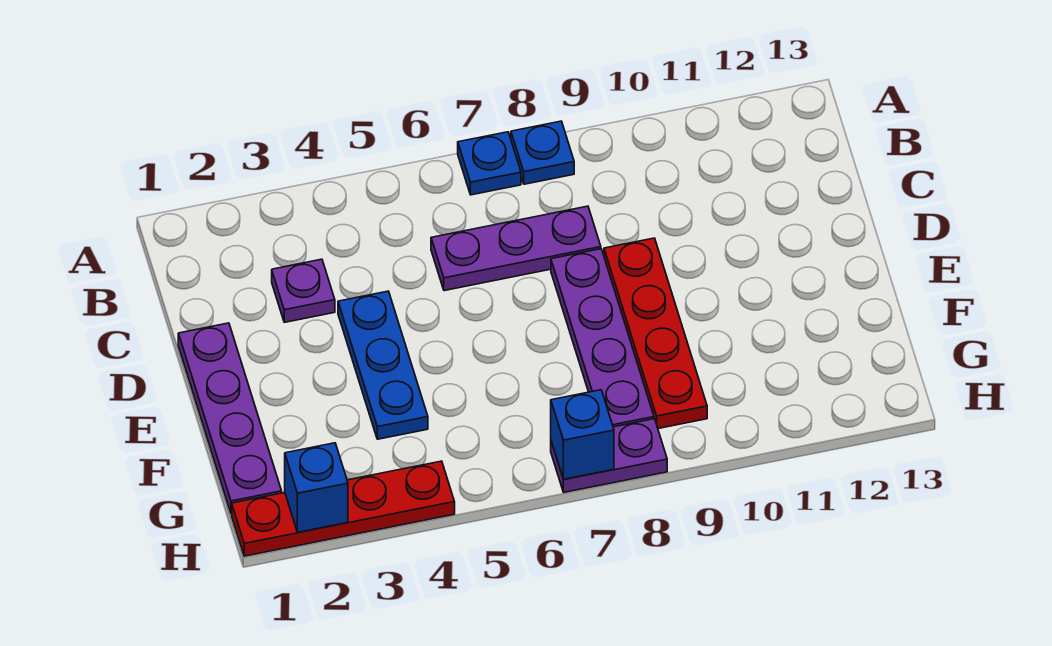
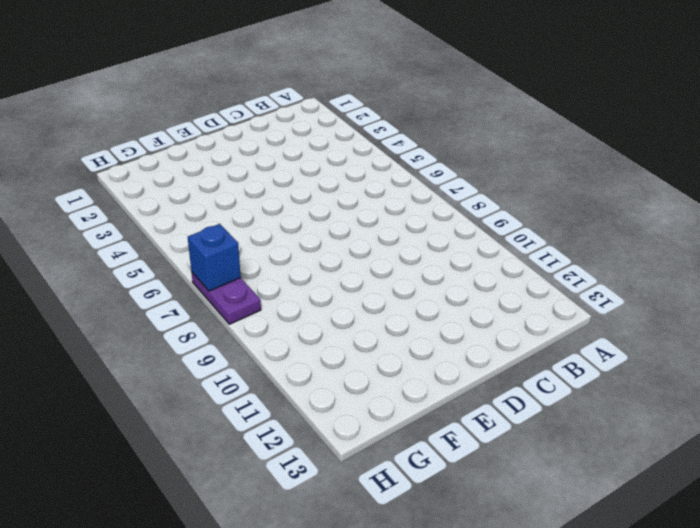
none -> blue plate A7 level 1
none -> blue plate A8 level 1
none -> purple plate C3 level 1

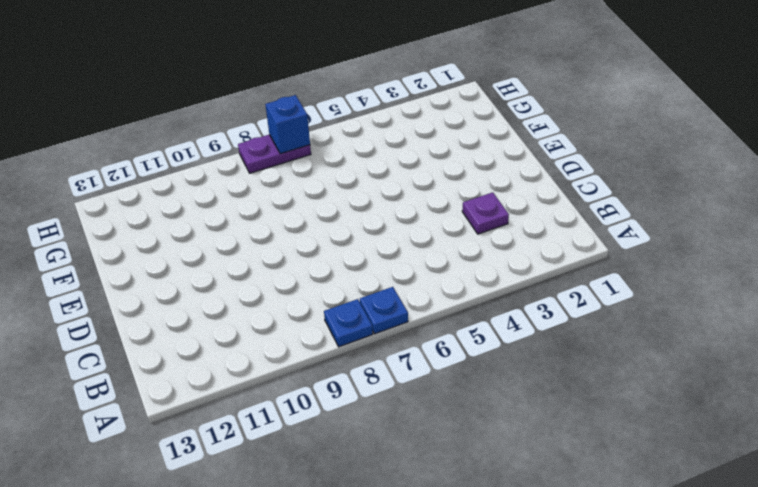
none -> purple plate C6:C8 level 1
none -> purple plate D1:G1 level 1
none -> blue plate D4:F4 level 1

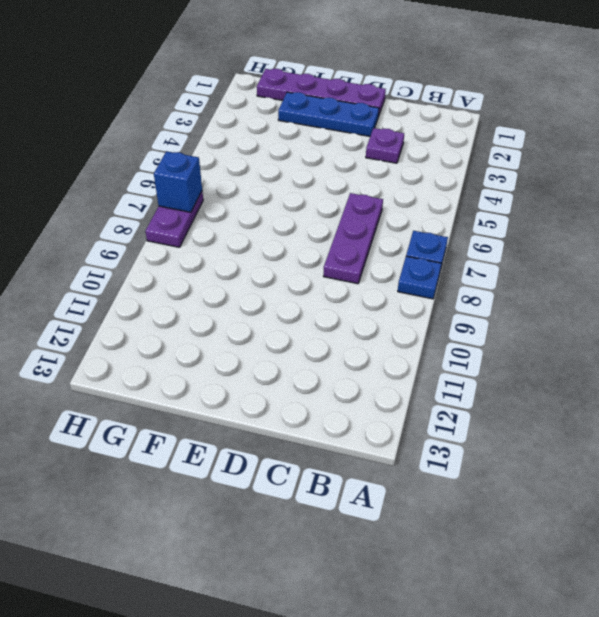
blue plate D2:F2 level 1 -> blue plate D4:F4 level 1
none -> purple plate D8:G8 level 1
none -> red plate D9:G9 level 1
none -> red plate H1:H4 level 1

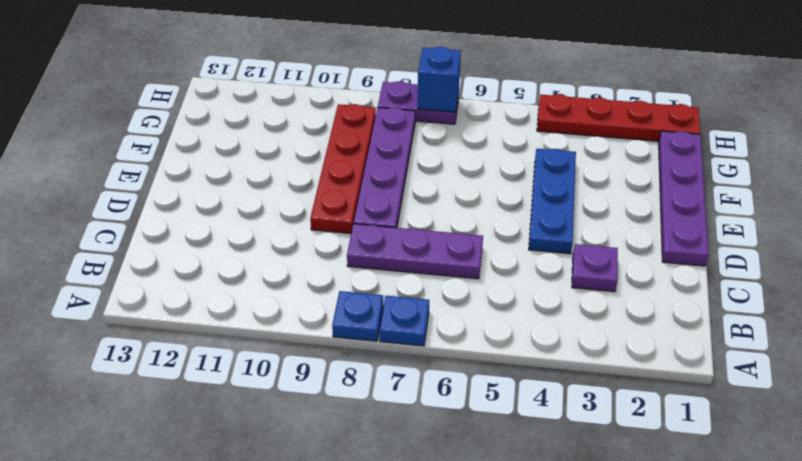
none -> blue brick H2 level 2

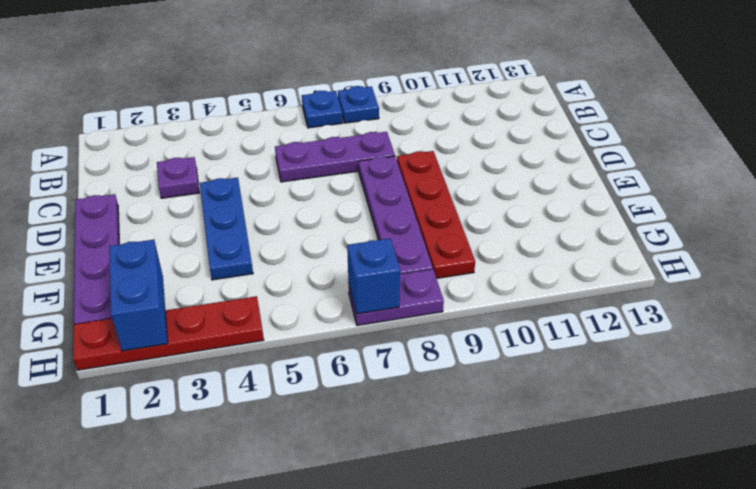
blue brick G2:H2 level 2 -> blue brick H2 level 2

